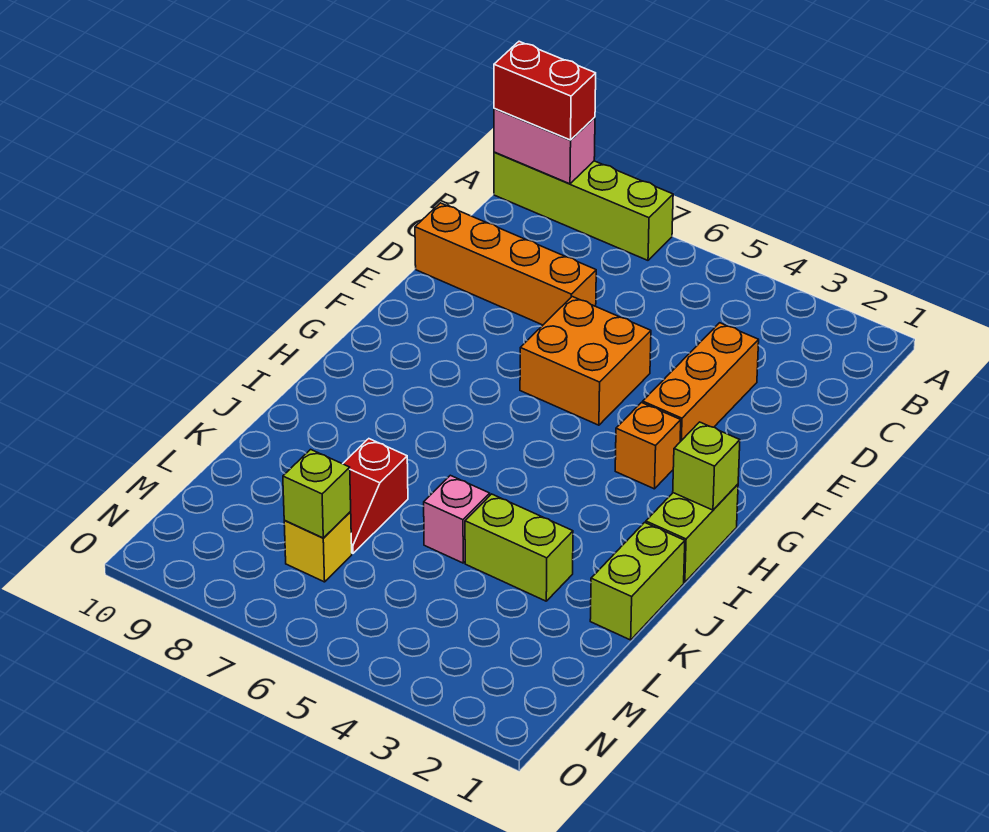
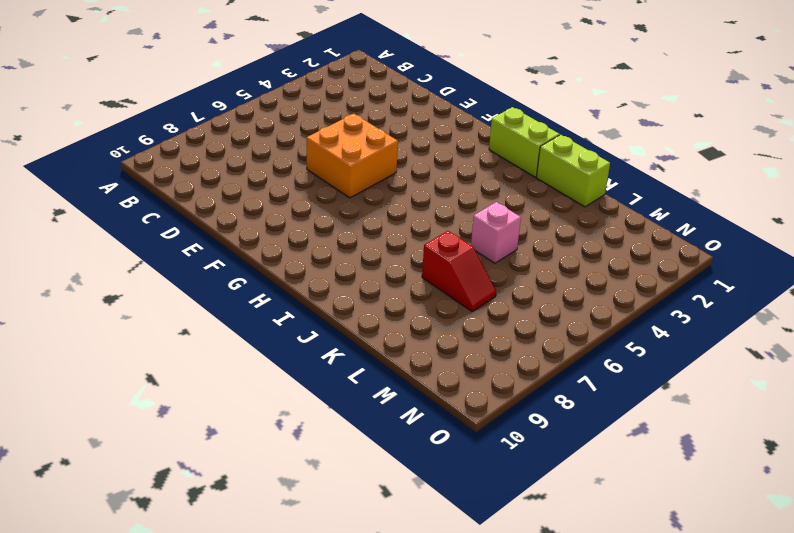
none -> lime brick A7:A10 level 1
none -> orange brick D3:F3 level 1
none -> orange brick D7:D10 level 1

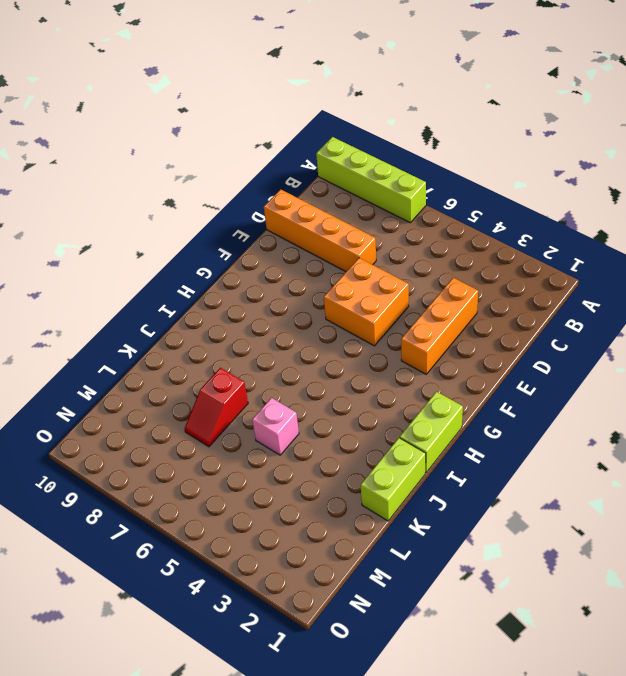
none -> orange brick G3 level 1
none -> lime brick K3:K4 level 1
none -> yellow brick M7 level 1

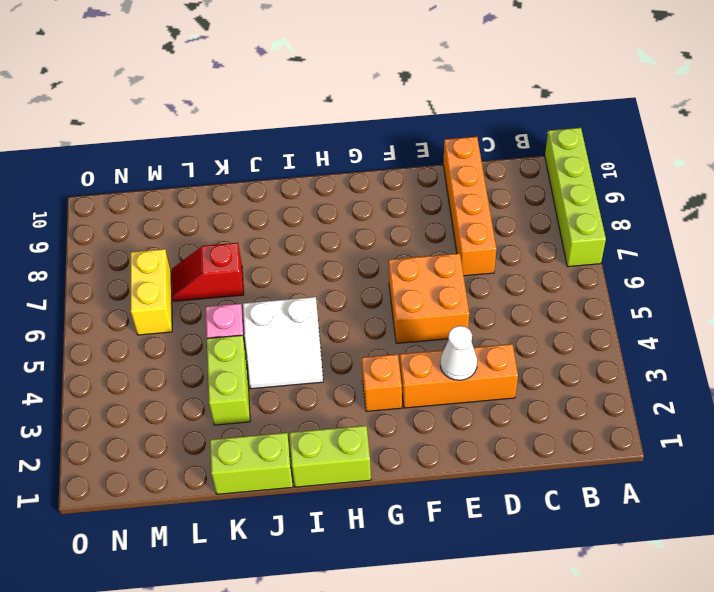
white cone E3 level 2 -> none
white slope I4:J5 level 1 top 5 -> none
yellow brick M6:M7 level 1 -> yellow brick M7 level 1
none -> pink brick A9:A10 level 2
none -> lime brick H1 level 2
none -> lime brick M7 level 2

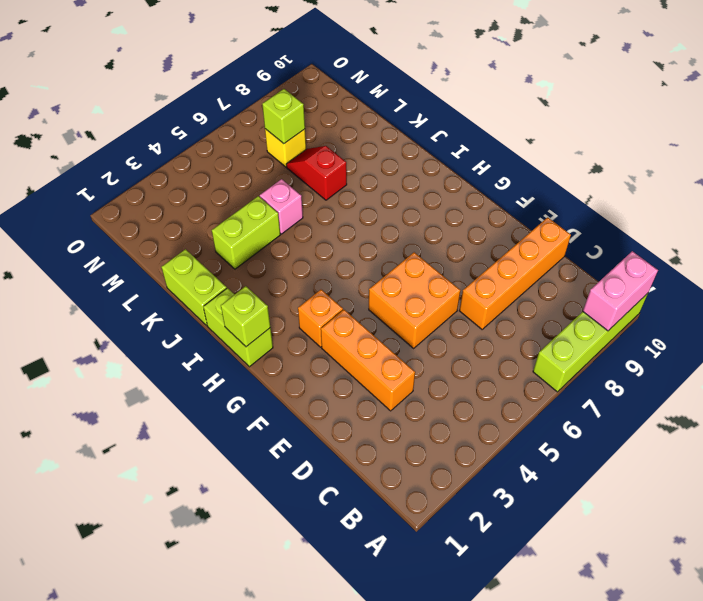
none -> red brick A9:A10 level 3

